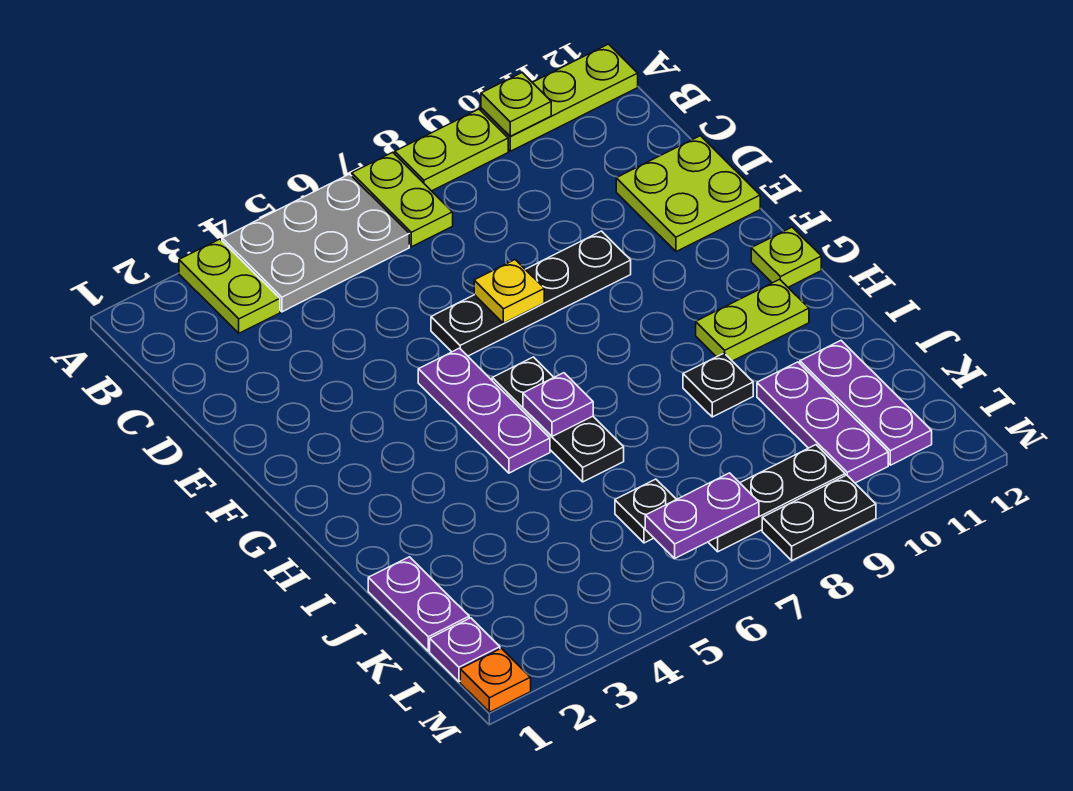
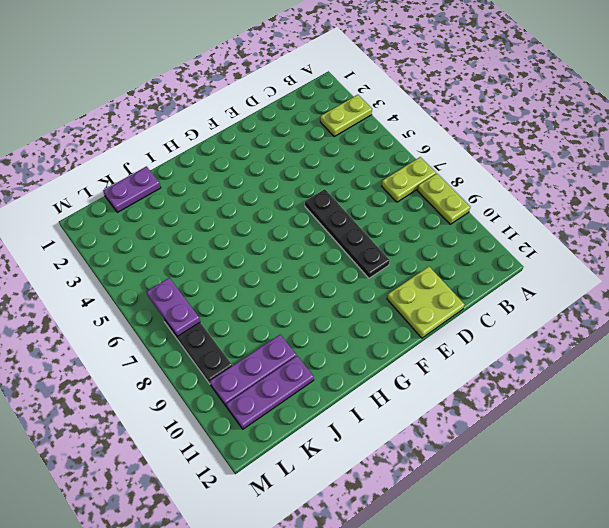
none -> grey plate A4:B6 level 1
none -> lime plate A10:A12 level 1
none -> purple plate F5:H5 level 1

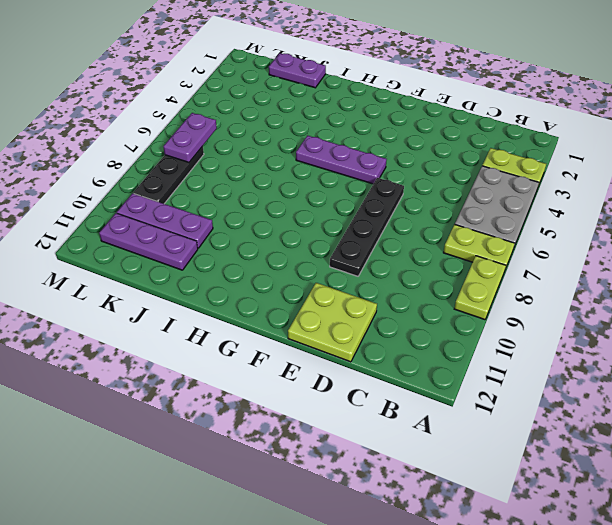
none -> lime plate A10:A12 level 1
none -> black plate G6:I6 level 1
none -> lime plate G12 level 1

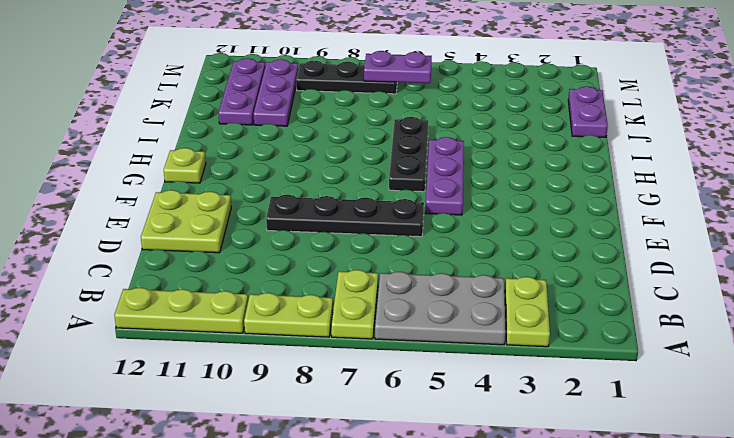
none -> lime plate H10:H11 level 1
none -> black plate I9 level 1
none -> black plate K6 level 1

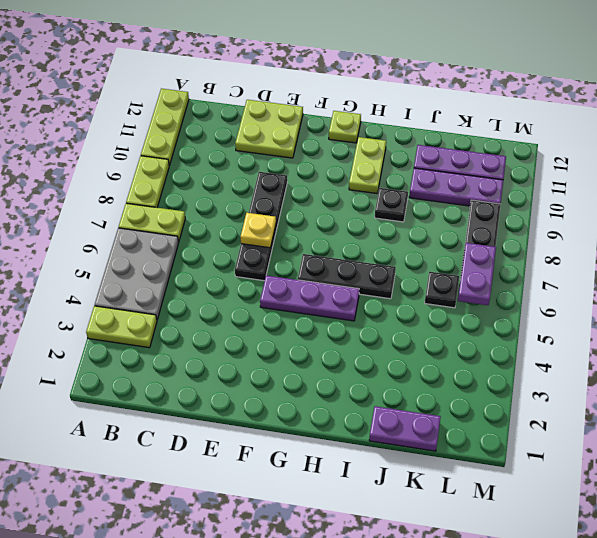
none -> purple plate L1 level 1
none -> orange plate M1 level 1
none -> black plate M8:M9 level 1

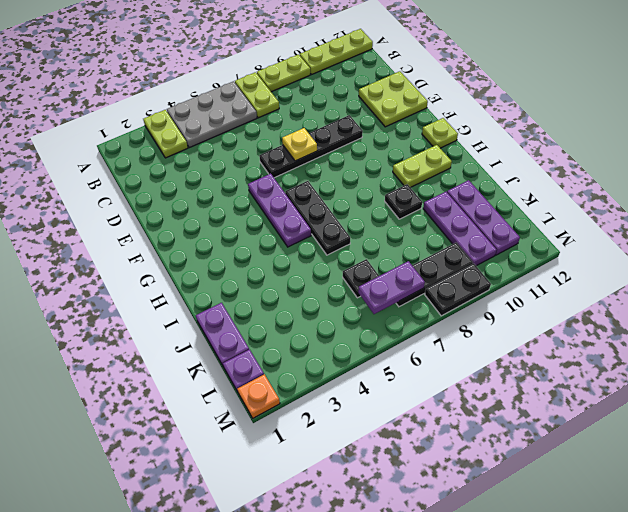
none -> lime plate A10 level 2
none -> purple plate H6 level 2

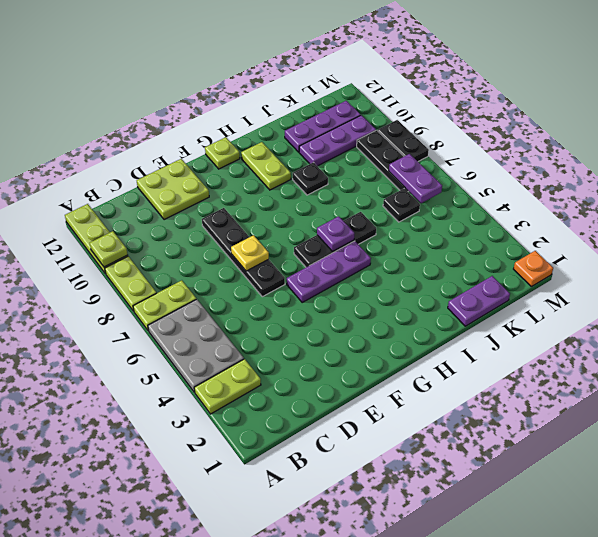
none -> purple plate L1 level 1

